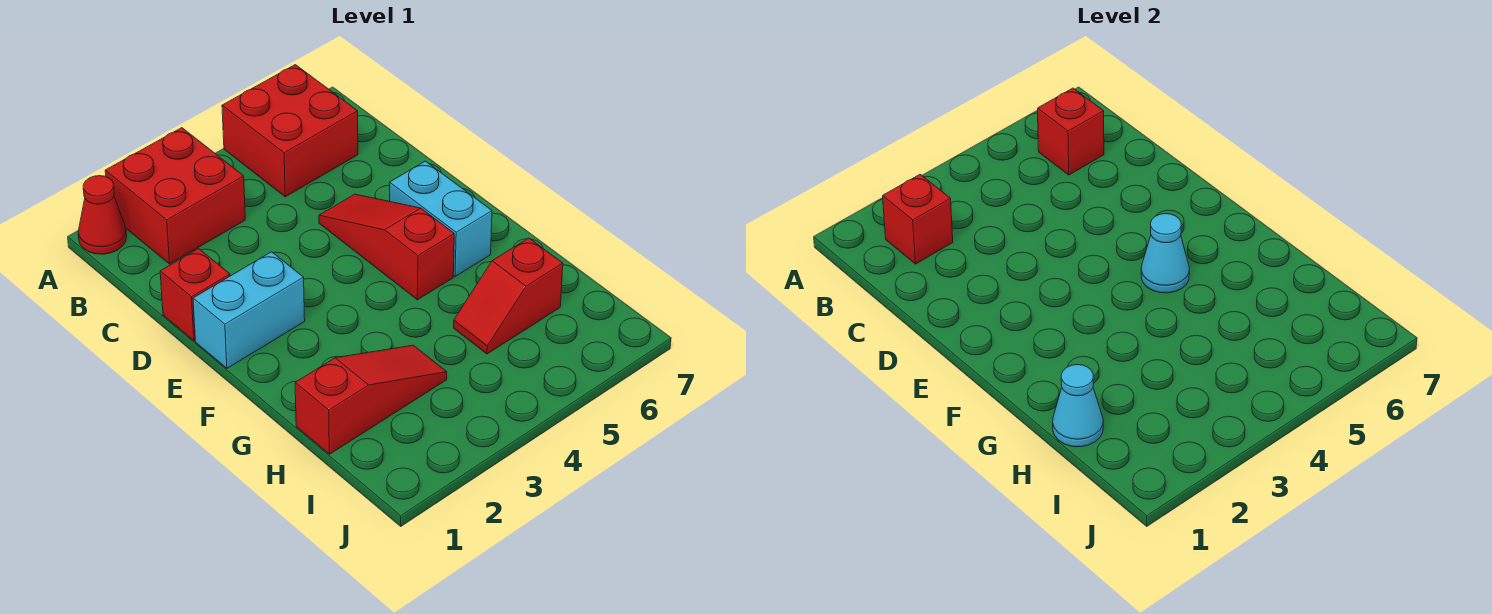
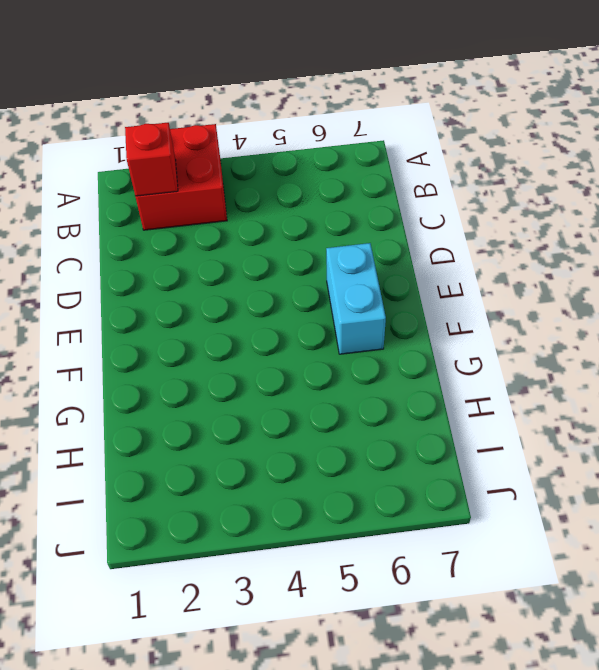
none -> red cone A1 level 1
none -> red brick A5:B6 level 1
none -> red brick D1 level 1

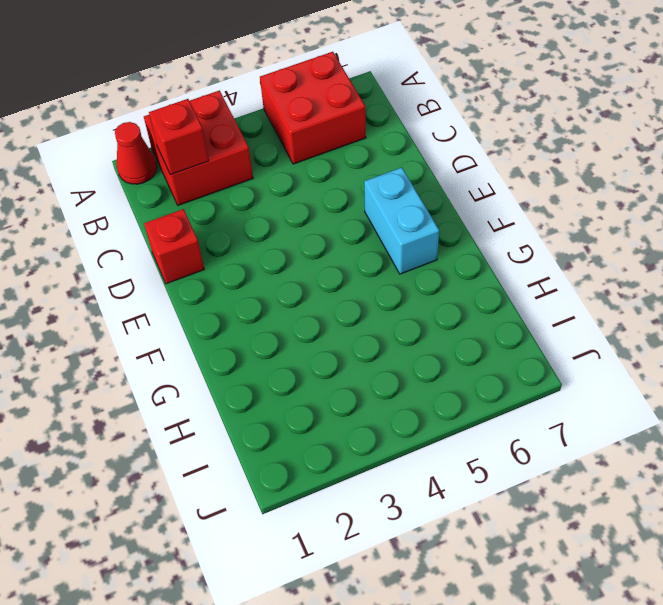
none -> red slope D5:F5 level 1 top F
none -> cyan brick E1:E2 level 1
none -> red slope H1:H3 level 1 top 1

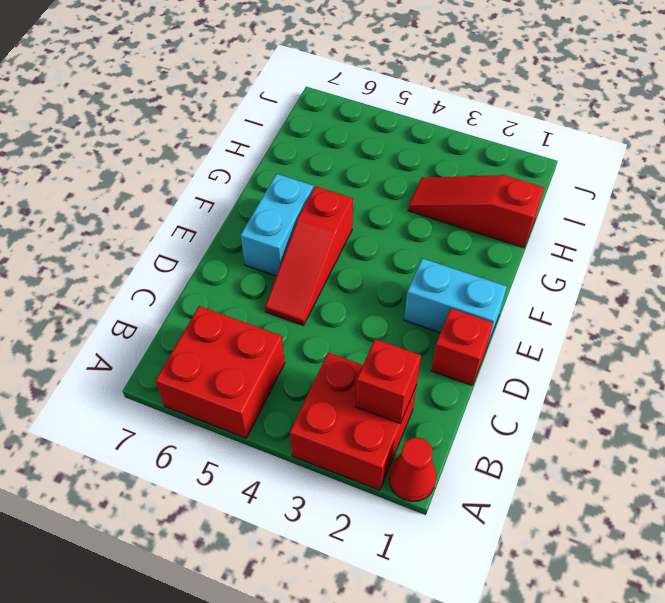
none -> red slope H5:H6 level 1 top 6
none -> red brick B6 level 2
none -> cyan cone F5 level 2

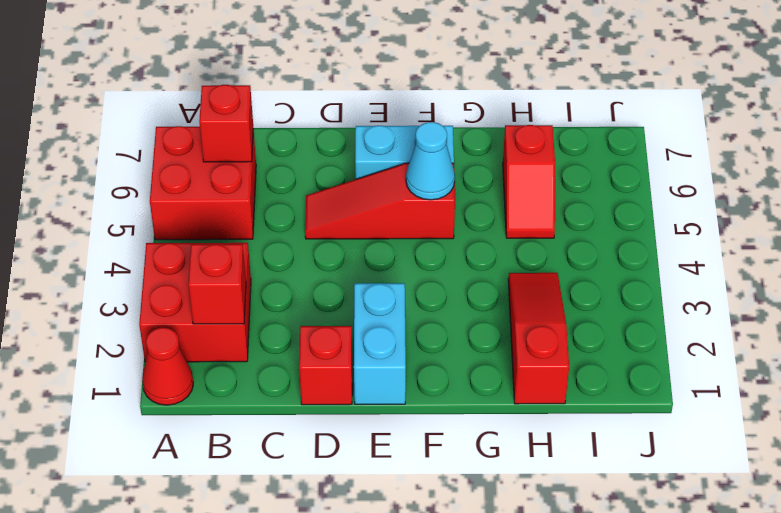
none -> cyan cone H1 level 2

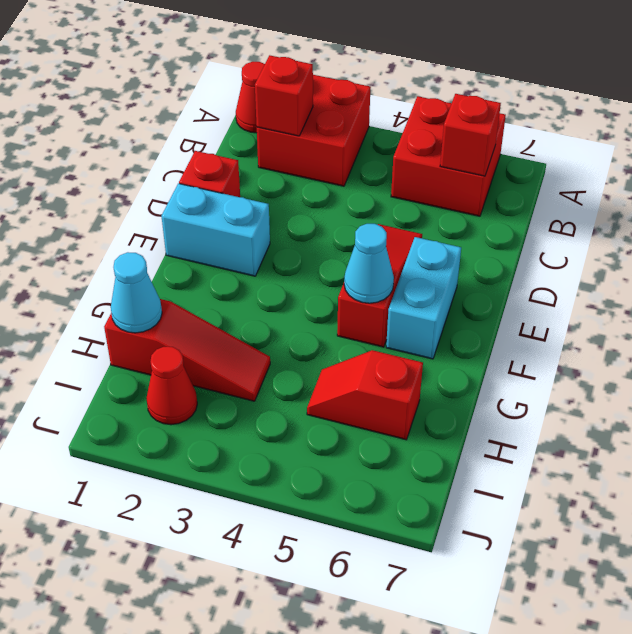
red cone I2 level 1 -> none

